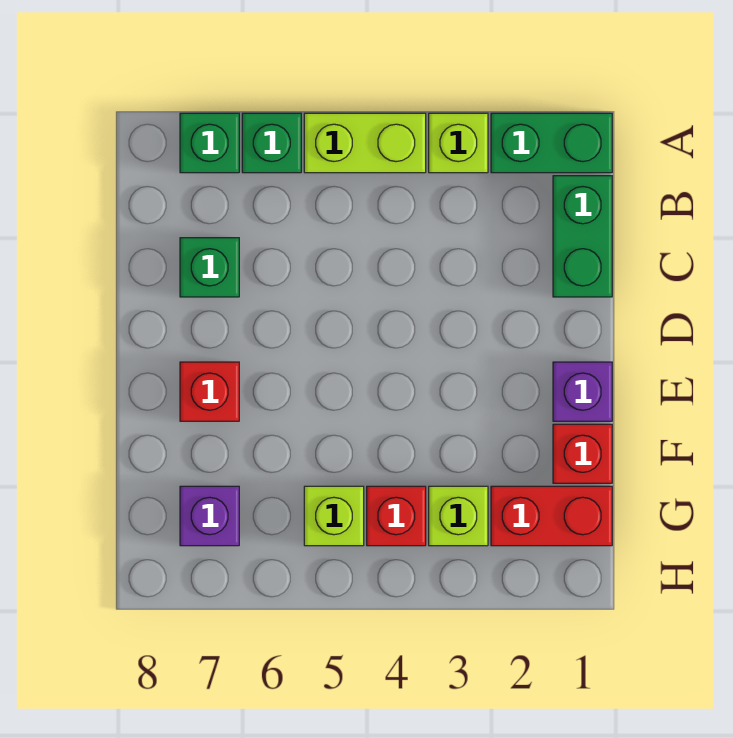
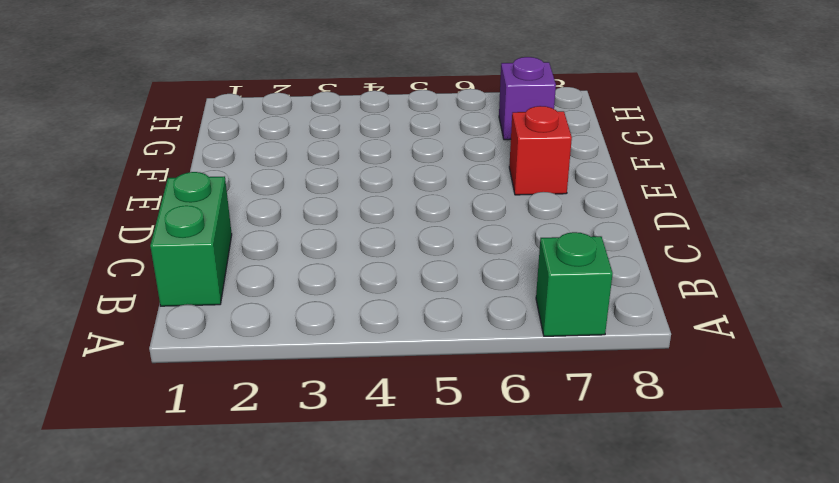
none -> green brick A1:A2 level 1
none -> lime brick A3 level 1
none -> lime brick A4:A5 level 1

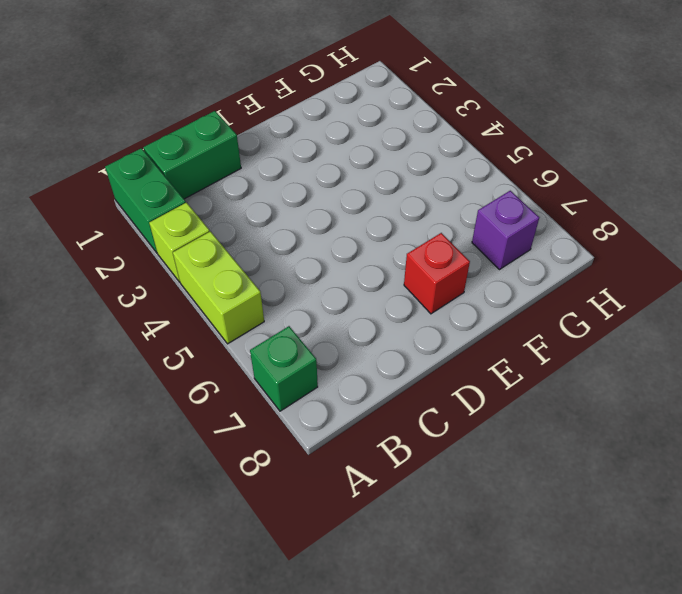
none -> green brick A6 level 1
none -> green brick C7 level 1
none -> purple brick E1 level 1

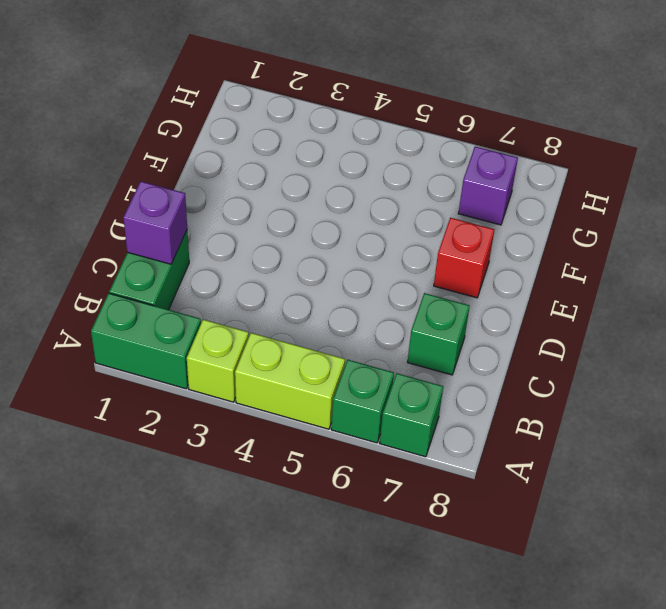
purple brick C1 level 2 -> purple brick E1 level 1
none -> red brick F1 level 1
none -> red brick G1:G2 level 1
none -> lime brick G3 level 1

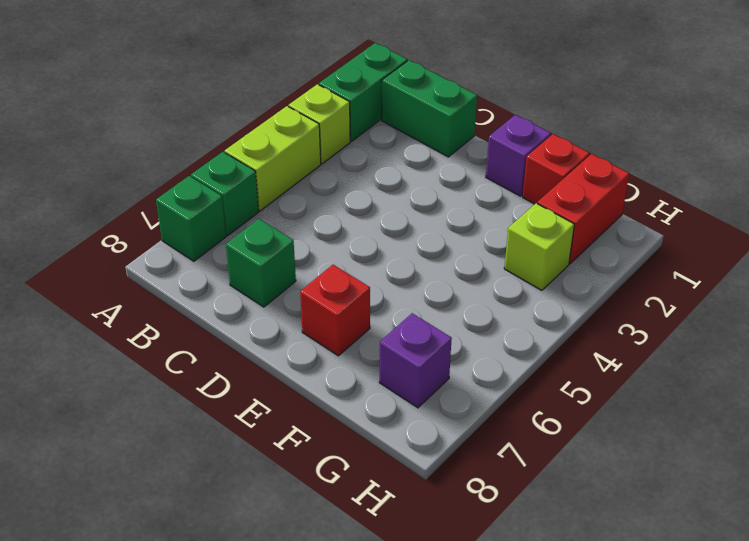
none -> red brick G4 level 1
none -> lime brick G5 level 1

